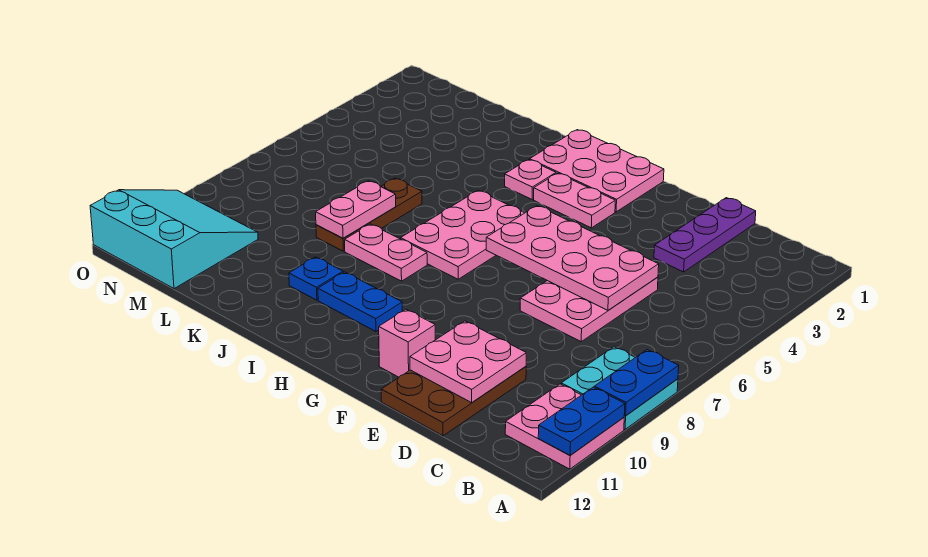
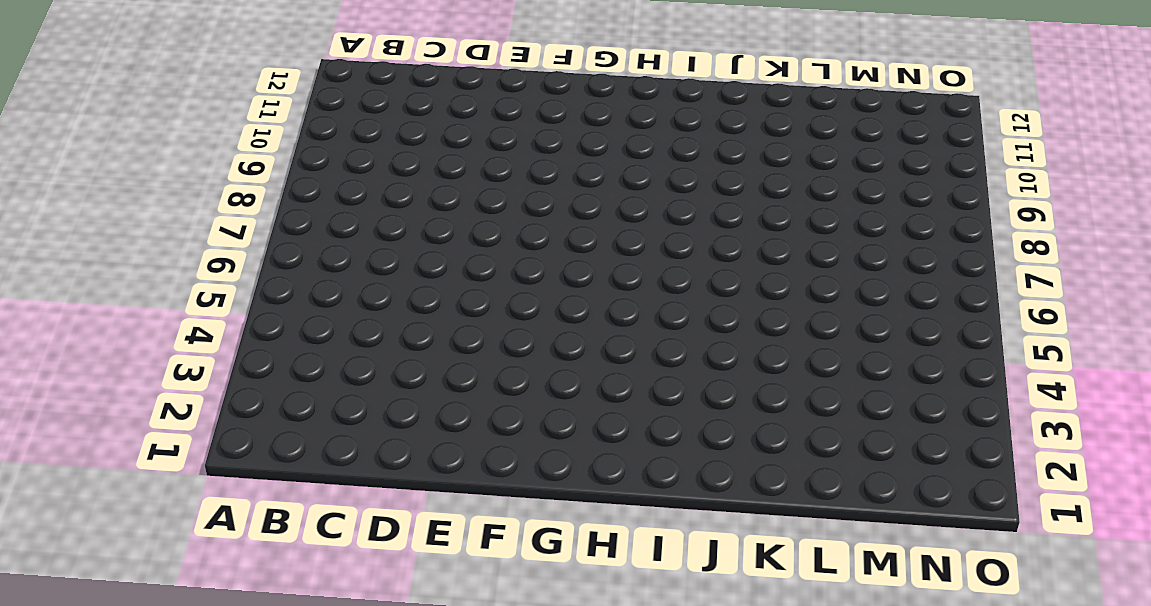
none -> cyan plate A8:B9 level 1
none -> pink plate A10:B11 level 1
none -> purple plate D1:D3 level 1

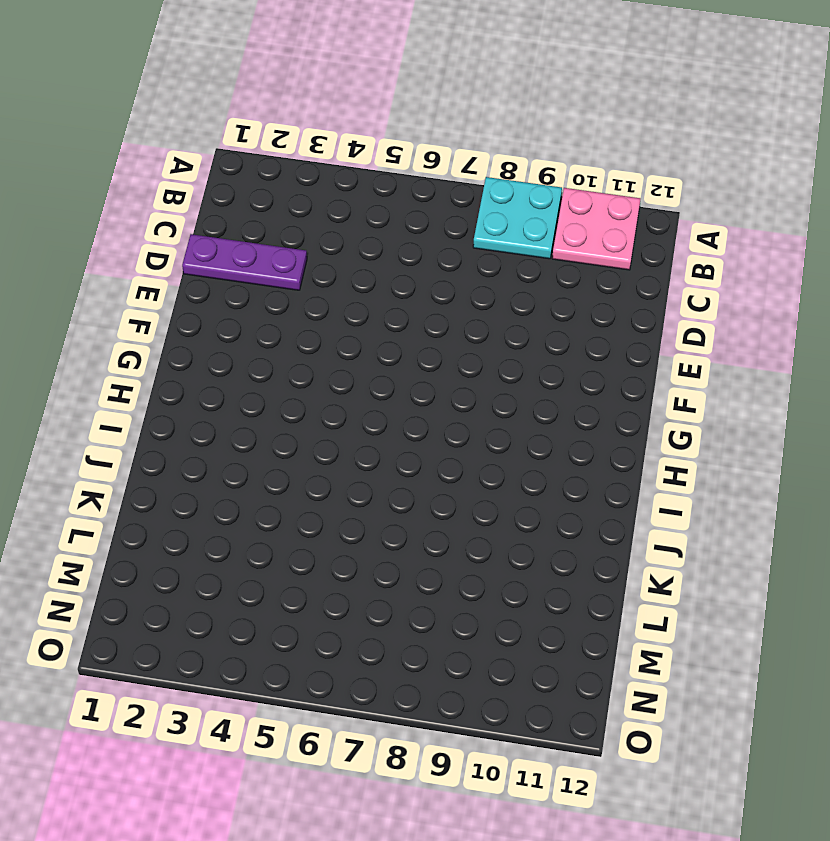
none -> pink plate D5:E7 level 1
none -> brown plate D10:E12 level 1
none -> pink brick F11 level 1

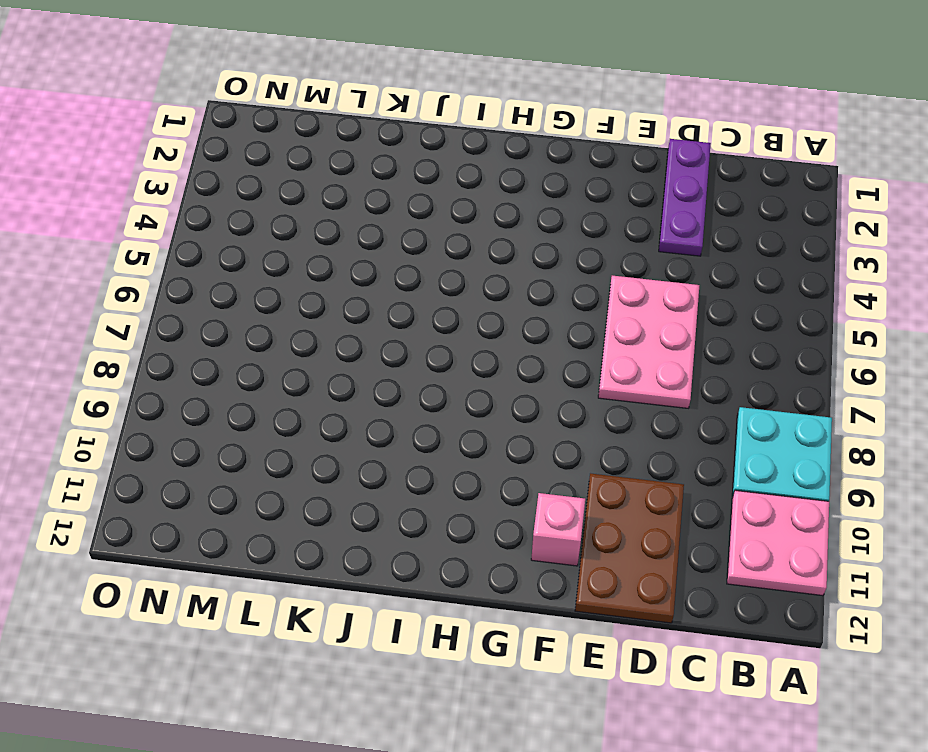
none -> pink plate G1:I2 level 1
none -> pink plate G3:H3 level 1
none -> pink plate H5:I7 level 1

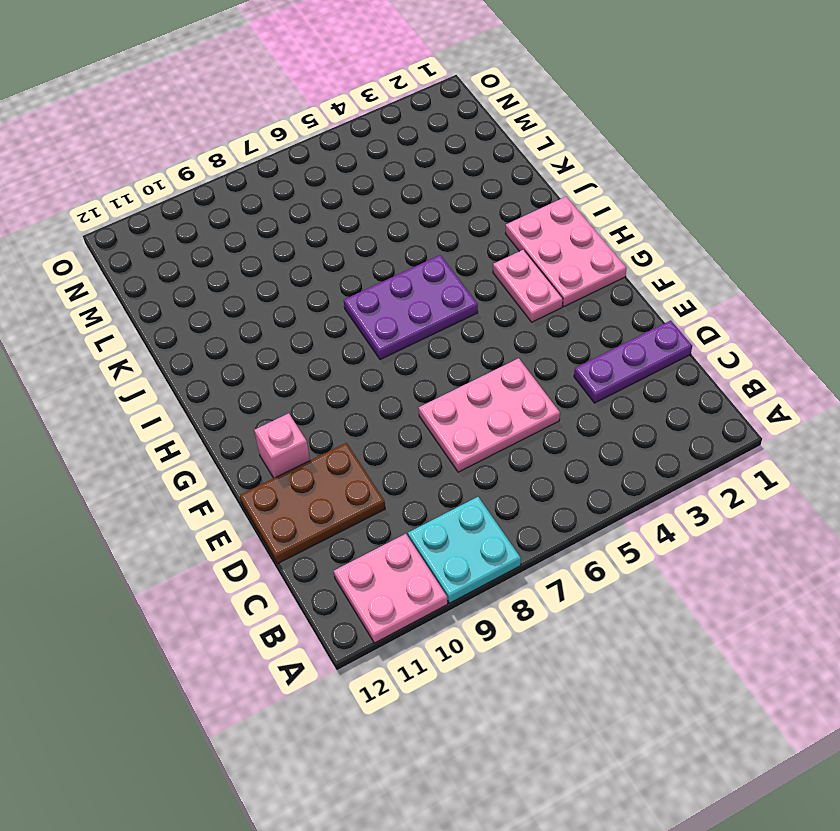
purple plate H5:I7 level 1 -> pink plate H5:I7 level 1
none -> blue plate H10:I10 level 1
none -> pink plate I3 level 1
none -> pink plate I8:J8 level 1

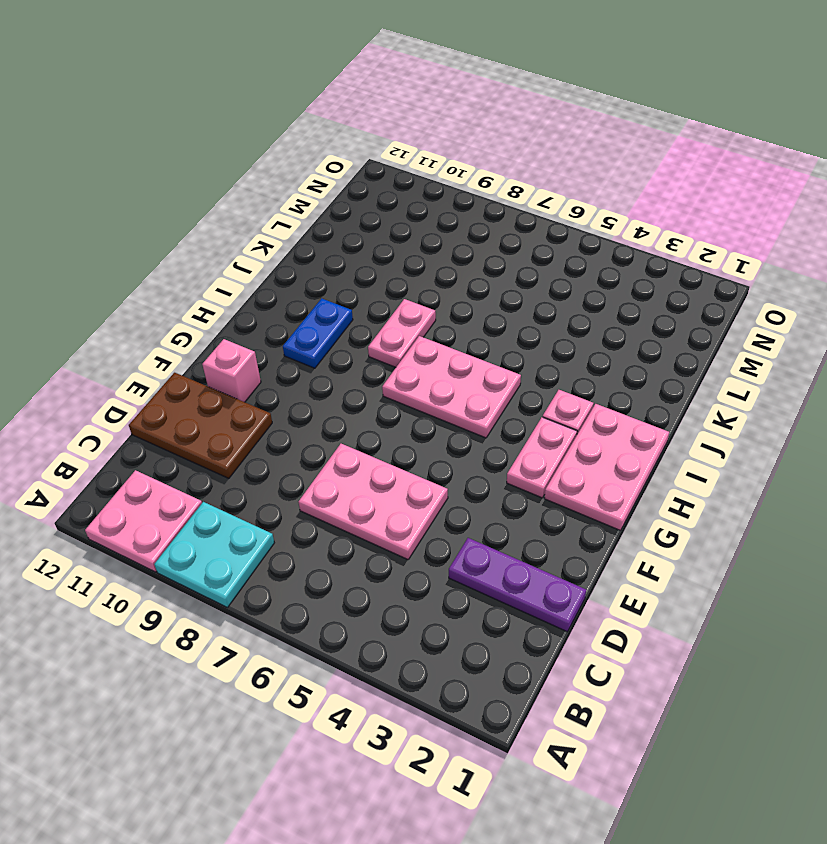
none -> blue plate J10 level 1
none -> brown plate K6:K8 level 1
none -> cyan slope M10:O12 level 1 top 12

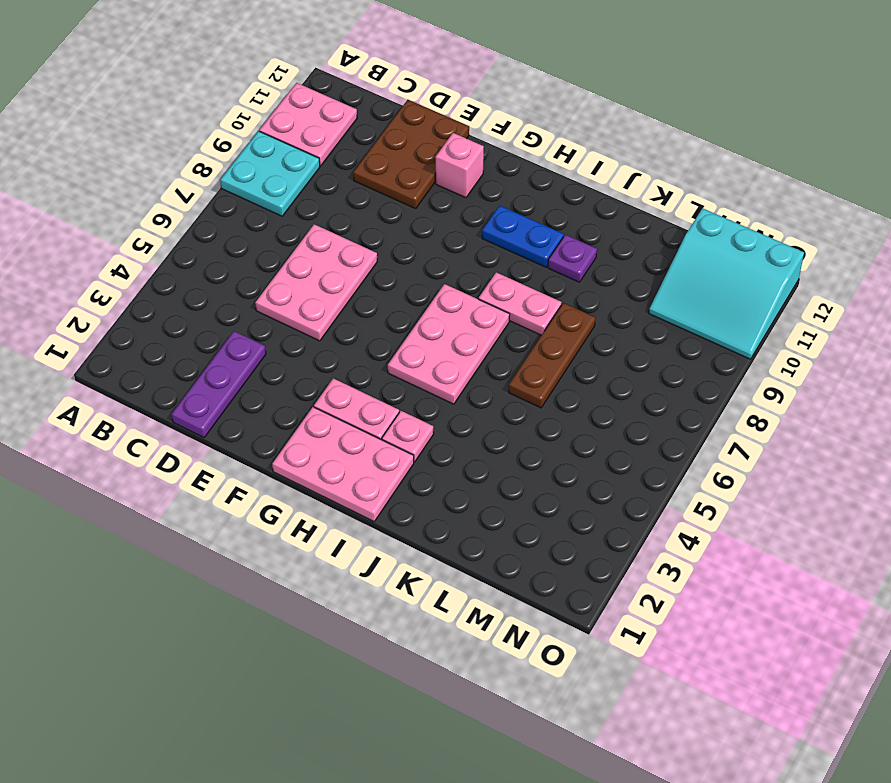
purple plate J10 level 1 -> blue plate J10 level 1
none -> blue plate A8:A9 level 2
none -> blue plate A10:A11 level 2
none -> pink plate D5:G6 level 2

